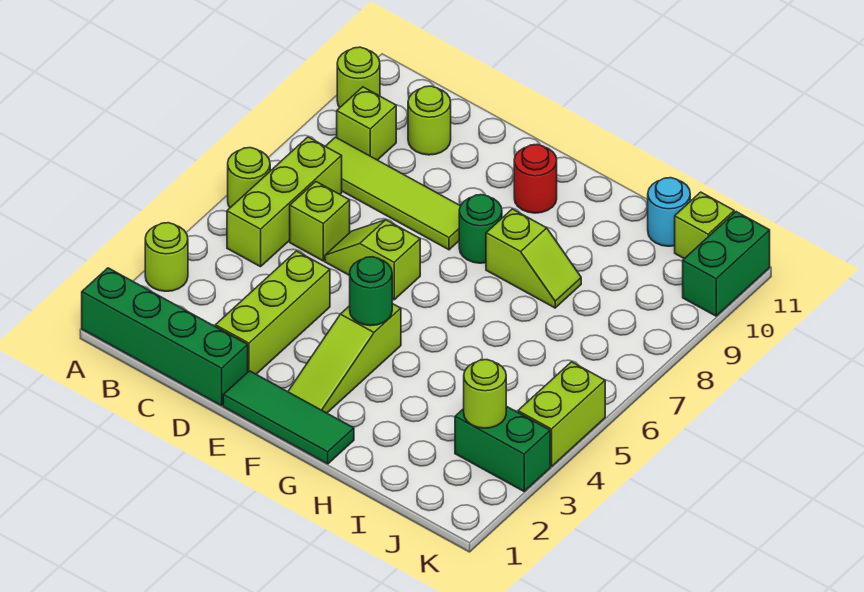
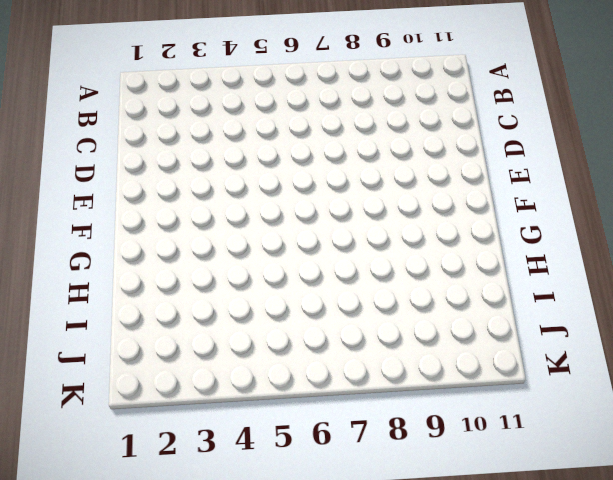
none -> green brick A1:D1 level 1
none -> lime round brick A3 level 1
none -> lime round brick A6 level 1

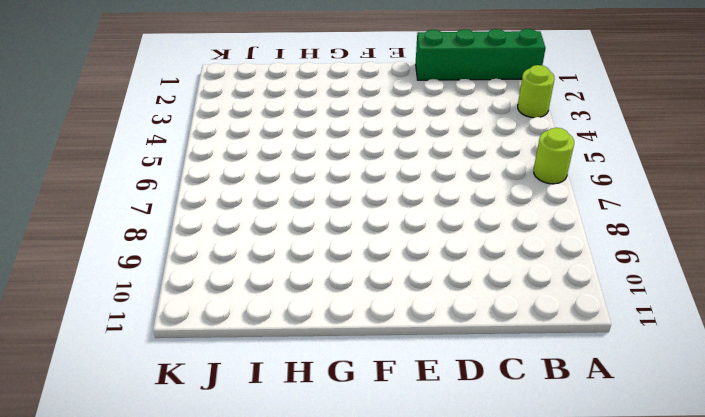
none -> lime round brick A10 level 1
none -> lime brick B5:B7 level 1
none -> lime tile B8:E8 level 1

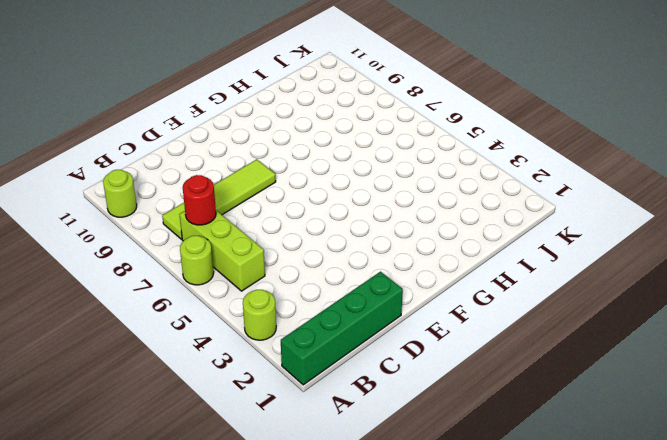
red round brick B7 level 2 -> red round brick F10 level 1
none -> lime brick B9 level 1
none -> lime brick C6 level 1
none -> lime round brick C10 level 1

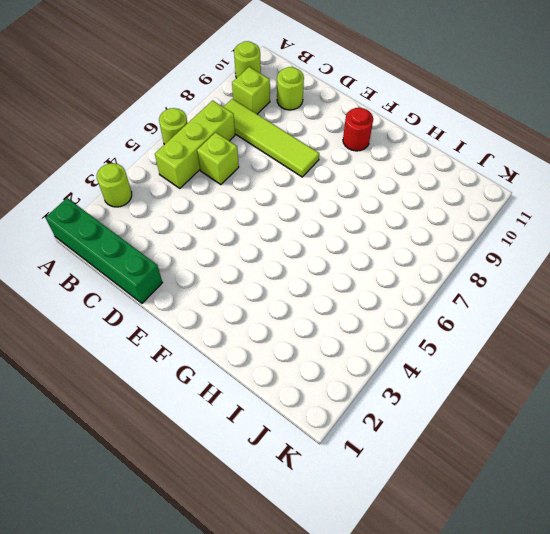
none -> lime brick D2:D4 level 1
none -> lime slope D6:E6 level 1 top E
none -> green tile E1:G1 level 1

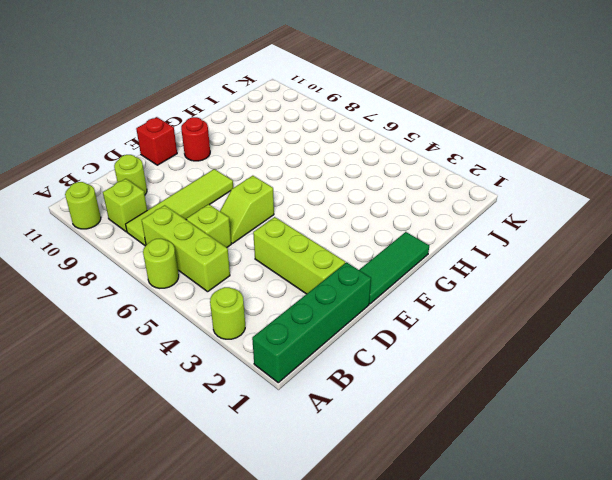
red brick E11 level 1 -> none
none -> lime slope F2:F4 level 1 top 4
none -> green round brick F8 level 1
none -> lime slope G8:H8 level 1 top G

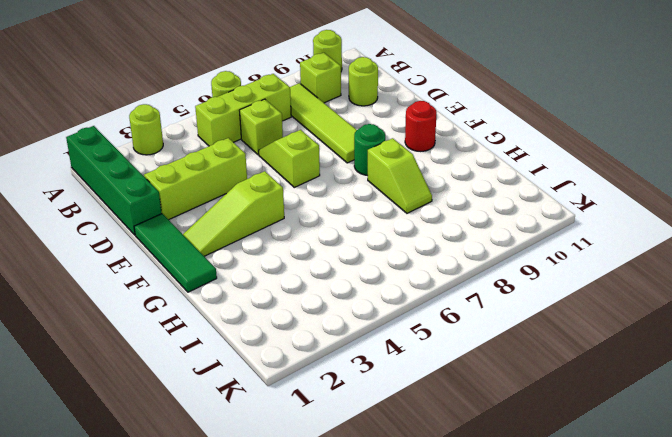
none -> cyan round brick I11 level 1
none -> green brick J3:K3 level 1
none -> lime brick J11 level 1

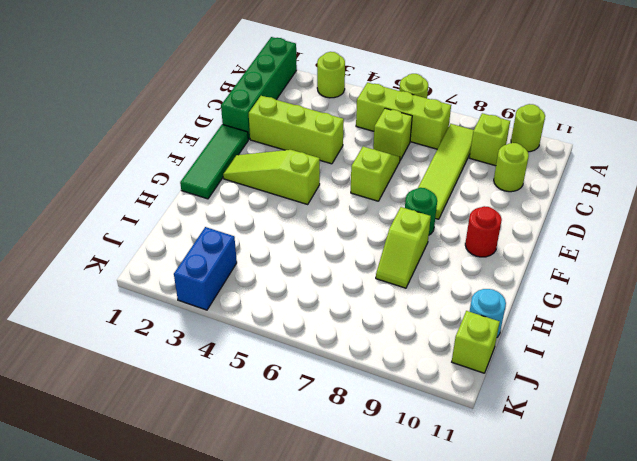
blue brick J3:K3 level 1 -> green brick J3:K3 level 1
none -> lime brick K4:K5 level 1
none -> green brick K10:K11 level 1
none -> green round brick F4 level 2

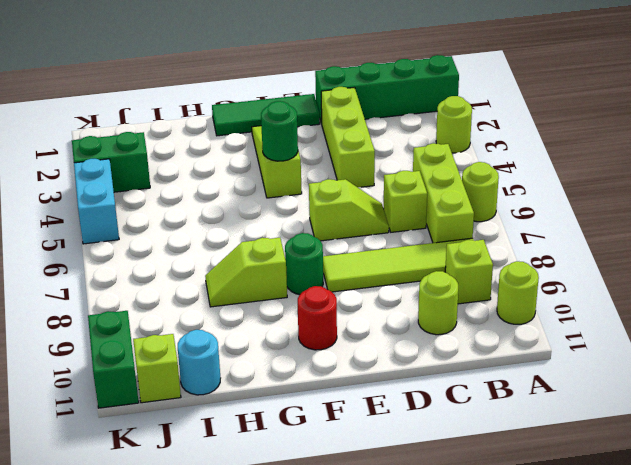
cyan brick K4:K5 level 1 -> lime brick K4:K5 level 1
none -> lime round brick J3 level 2

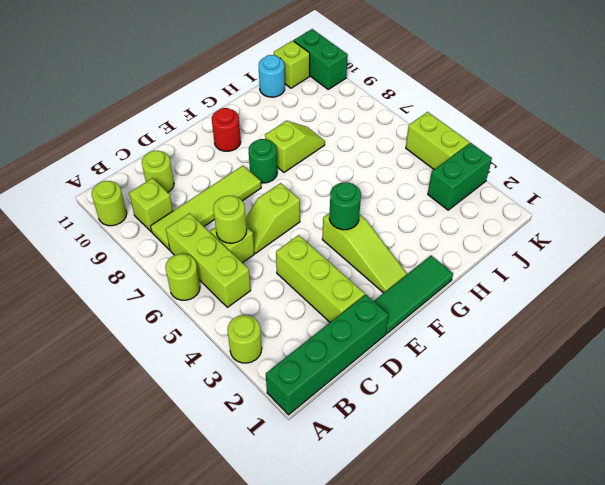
lime round brick C6 level 2 -> lime round brick J3 level 2

